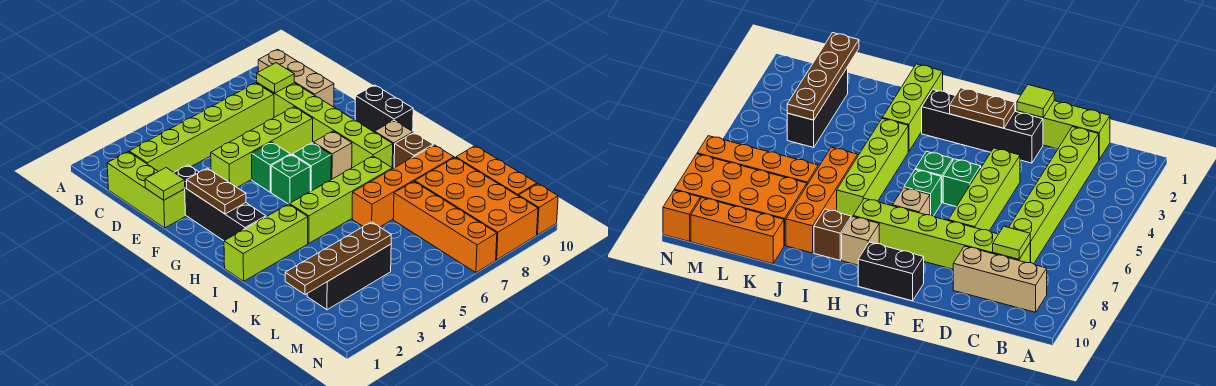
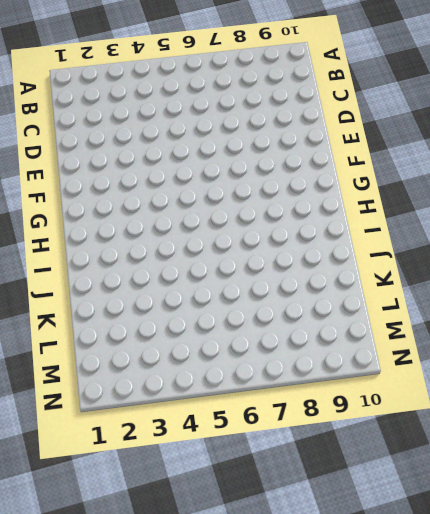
none -> tan brick B9:D9 level 1
none -> lime brick C1:E1 level 1
none -> lime brick C2:C7 level 1

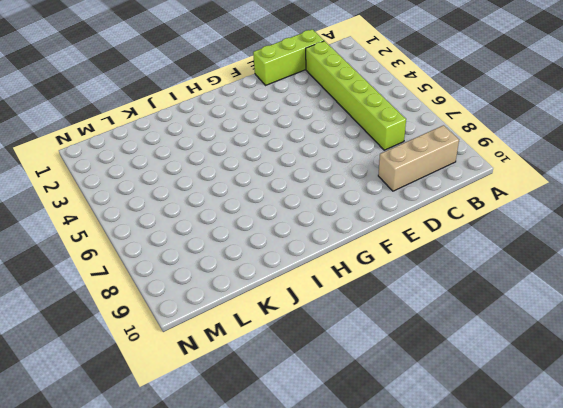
none -> lime brick C8:H8 level 1
none -> black brick E2:H2 level 1
none -> lime brick E4:E7 level 1

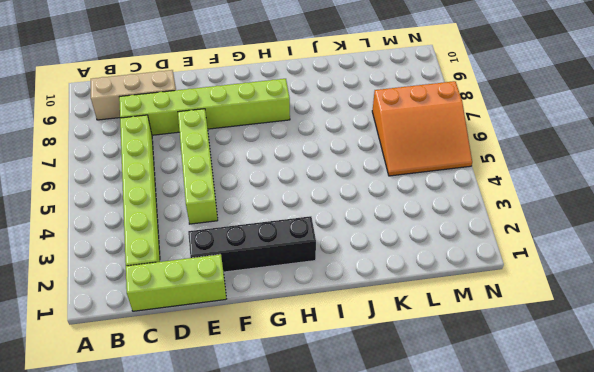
orange slope L5:N7 level 1 top 7 -> orange brick K7:N7 level 1
none -> green brick F5 level 1
none -> black brick F10:G10 level 1
none -> green brick G5 level 1

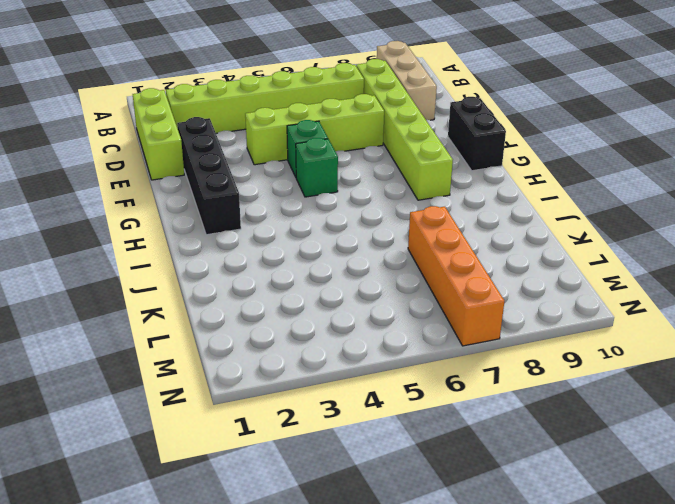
none -> green brick G6 level 1
none -> tan brick G7 level 1
none -> tan brick H9 level 1

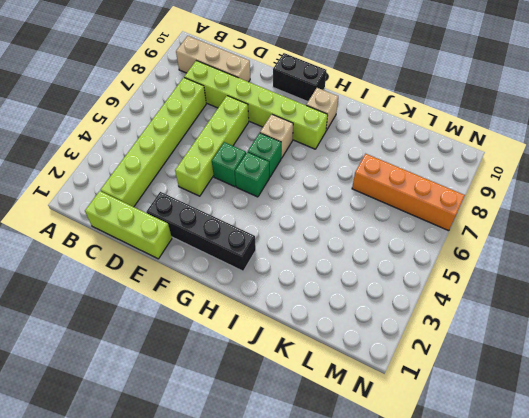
none -> lime brick I1:I3 level 1
none -> lime brick I4:I7 level 1
none -> brown brick I9 level 1

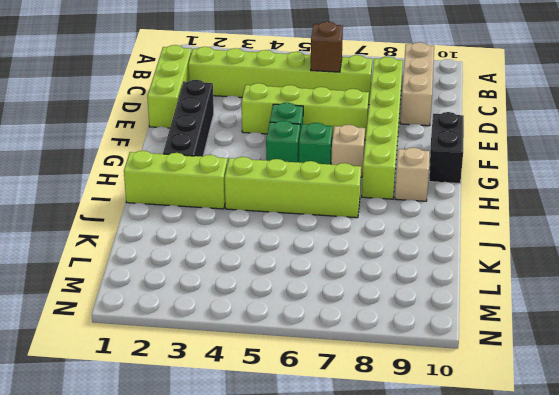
brown brick C6 level 2 -> brown brick I9 level 1
none -> orange brick J6:J9 level 1
none -> orange brick K7:N7 level 1
none -> orange brick K8:N9 level 1

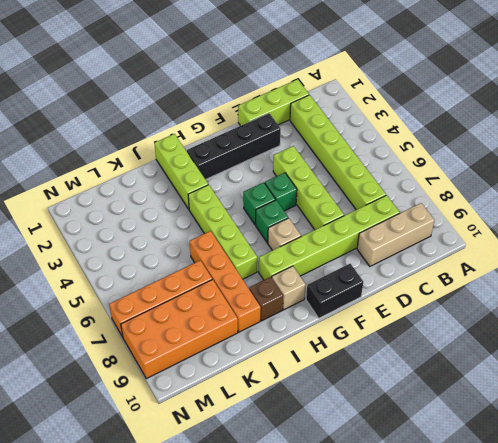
none -> orange brick K10:M10 level 1
none -> black brick L2:L4 level 1
none -> orange brick N10 level 1

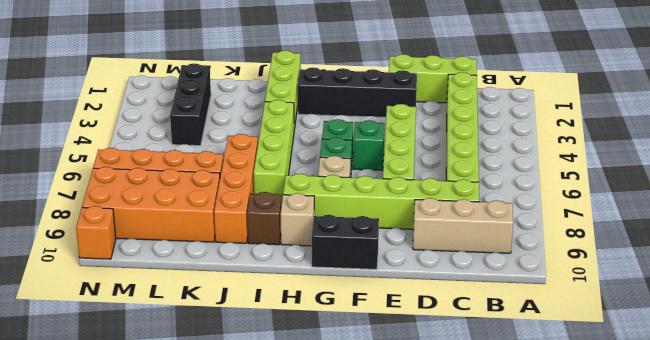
none -> orange brick K10:M10 level 1
none -> lime tile C8 level 2
none -> lime tile E1 level 2

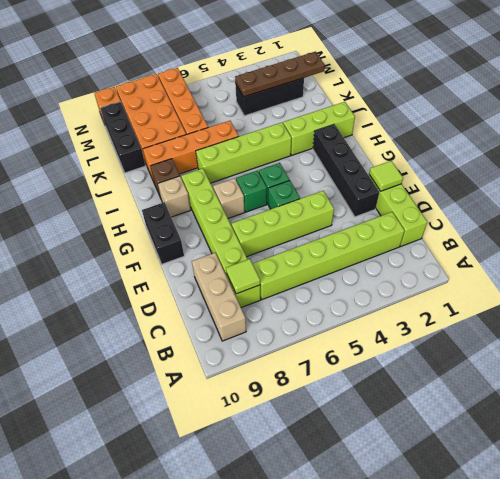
black brick K10:M10 level 1 -> orange brick K10:M10 level 1
none -> brown plate F2:G2 level 2

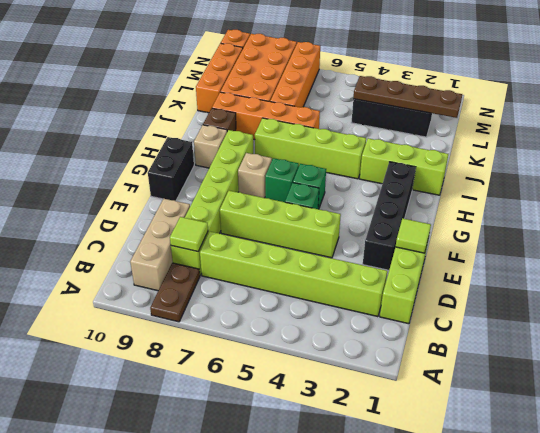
brown plate A8:B8 level 1 -> brown plate F2:G2 level 2

